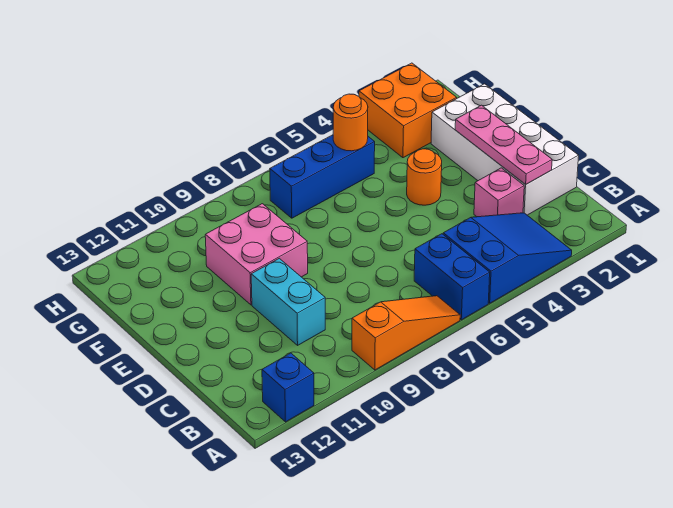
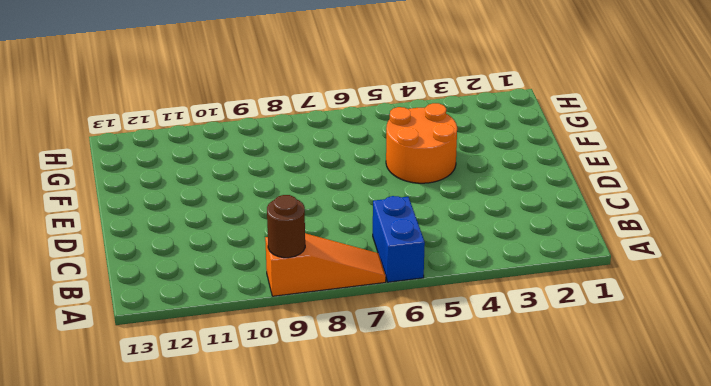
brown round brick A9 level 2 -> none
orange round brick E4:F5 level 1 -> orange round brick E4 level 1
none -> blue slope A3:B5 level 1 top 5
none -> blue brick A12 level 1
none -> white brick C1:F2 level 1

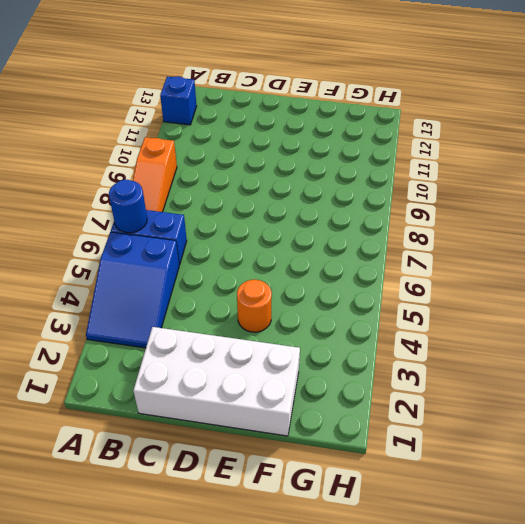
blue round brick A6 level 2 -> none
none -> pink brick C3 level 1
none -> cyan brick C10:D10 level 1
none -> pink brick E9:F10 level 1

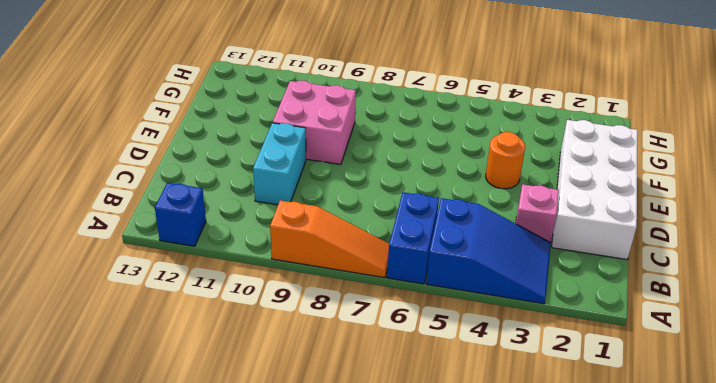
none -> orange brick G2:H3 level 1
none -> blue brick G5:G7 level 1
none -> pink plate C2:E2 level 2

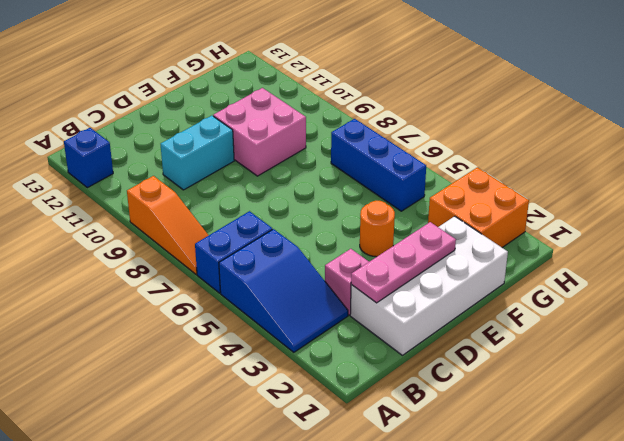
none -> orange round brick G5 level 2

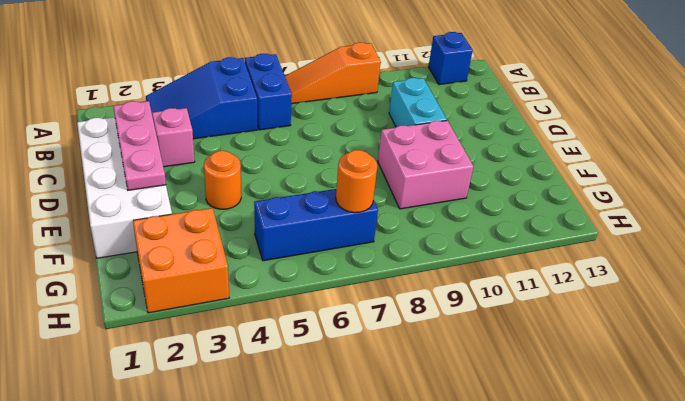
orange round brick G7 level 2 -> orange round brick G5 level 2

